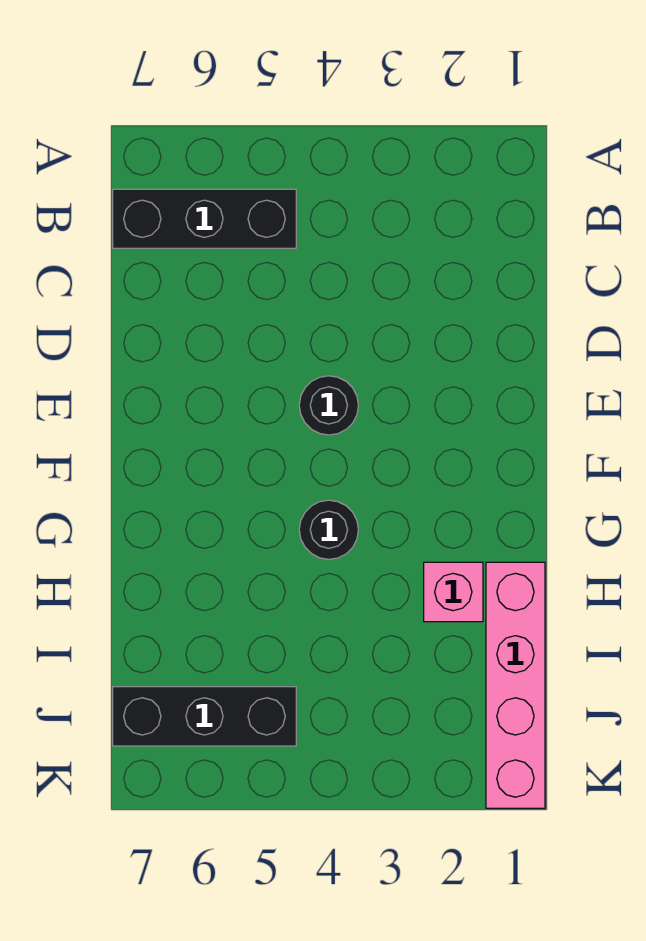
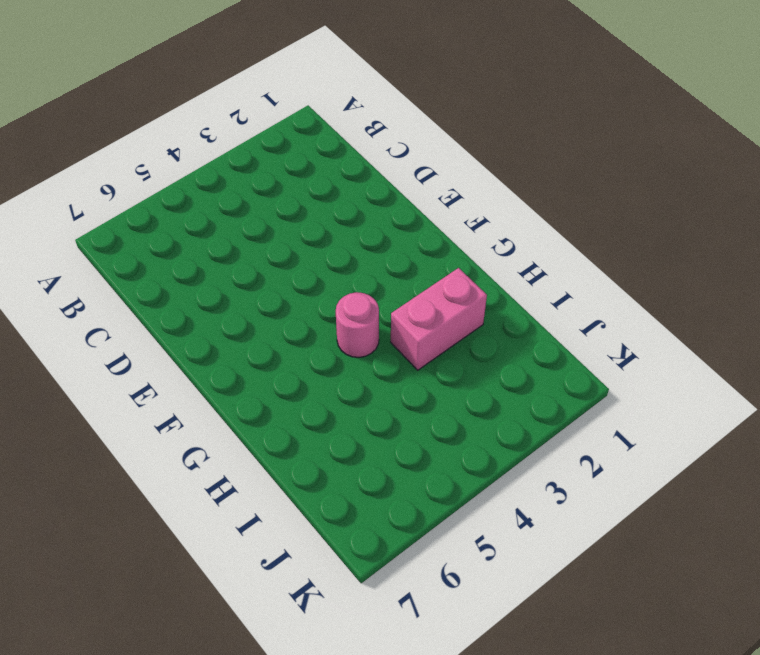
pink round brick G4 level 1 -> black round brick G4 level 1
pink brick H2:H3 level 1 -> pink brick H2 level 1
none -> black brick B5:B7 level 1
none -> black round brick E4 level 1

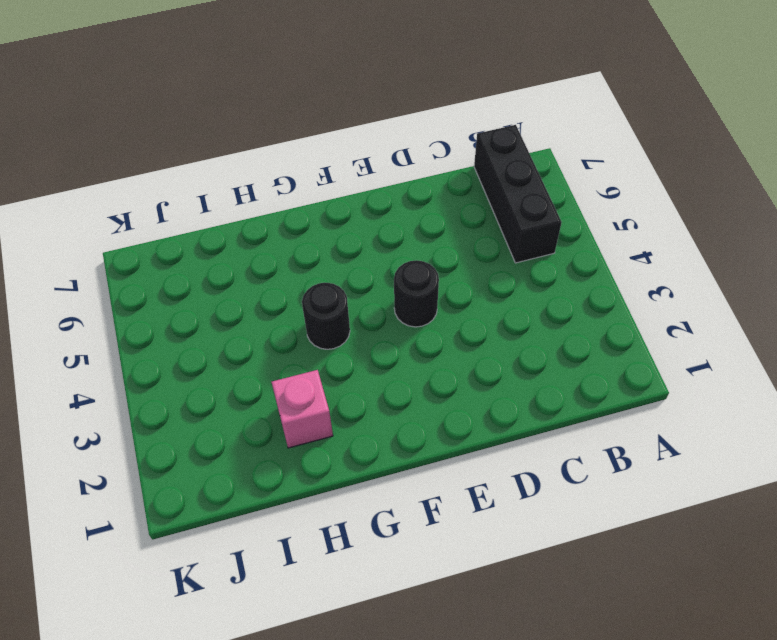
none -> pink brick H1:K1 level 1
none -> black brick J5:J7 level 1

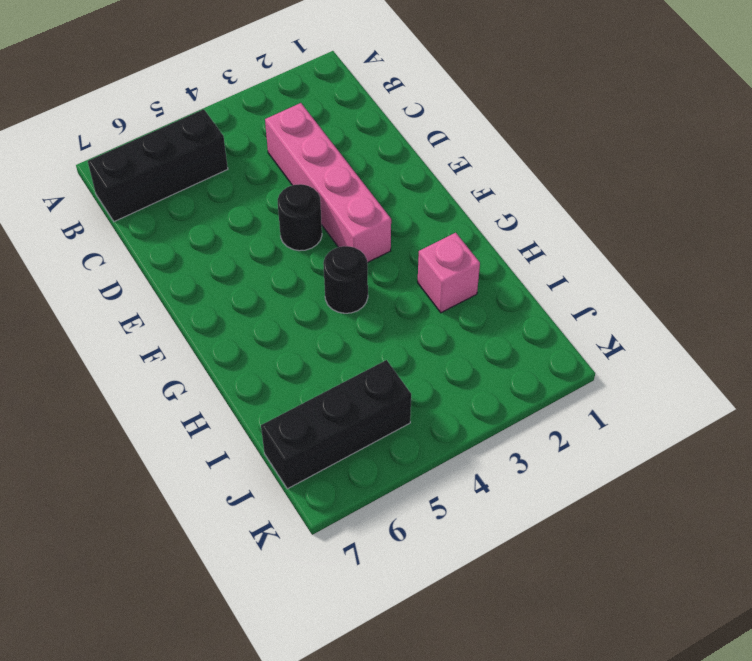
pink brick C3:F3 level 1 -> pink brick H1:K1 level 1

